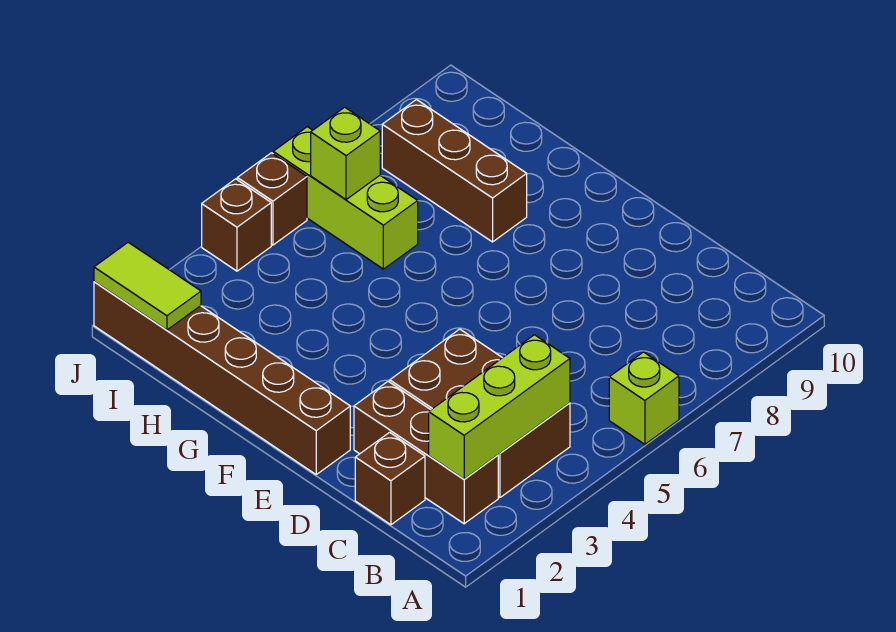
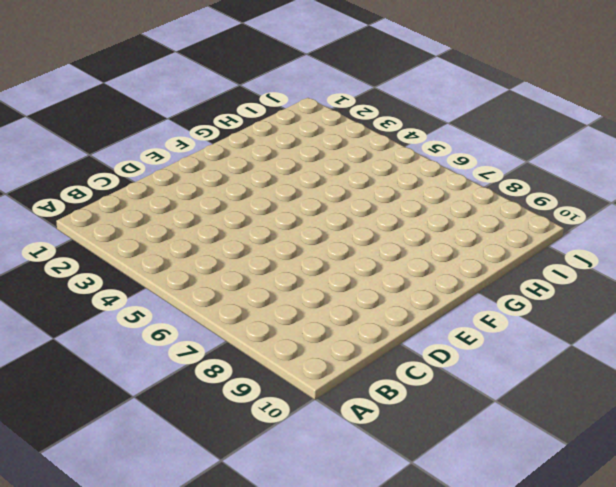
none -> lime brick A6 level 1
none -> brown brick B2:D2 level 1
none -> brown brick B3:D4 level 1

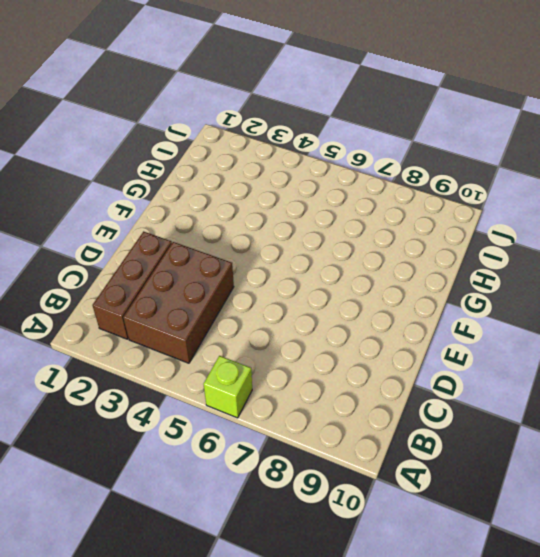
none -> brown brick C1 level 1
none -> brown brick E1:J1 level 1
none -> brown brick G8:I8 level 1

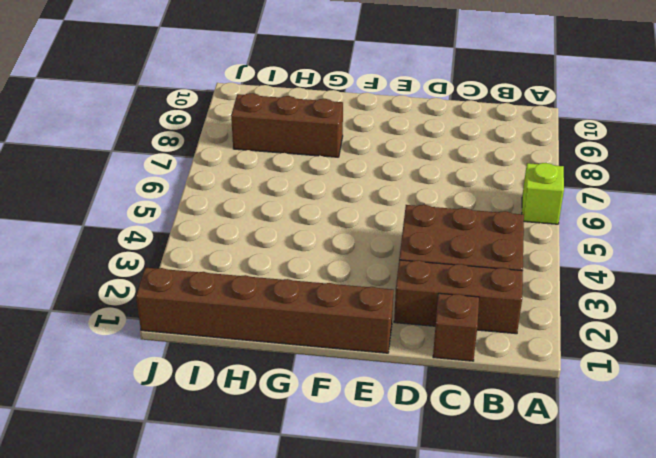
none -> lime brick H6:J6 level 1
none -> brown brick J4 level 1
none -> brown brick J5 level 1

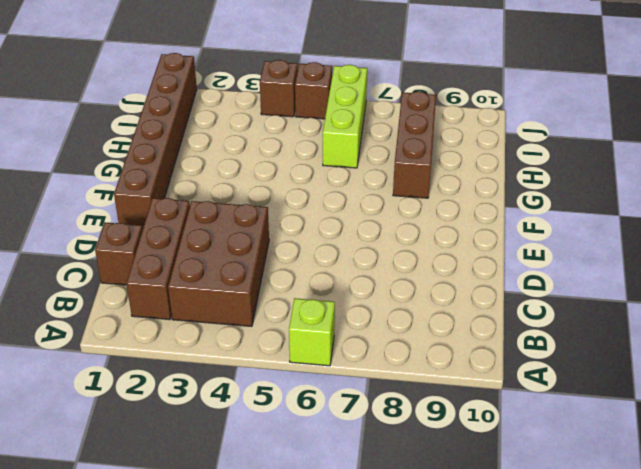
none -> lime brick B2:B4 level 2
none -> lime tile I1:J1 level 2
none -> lime brick I6 level 2

